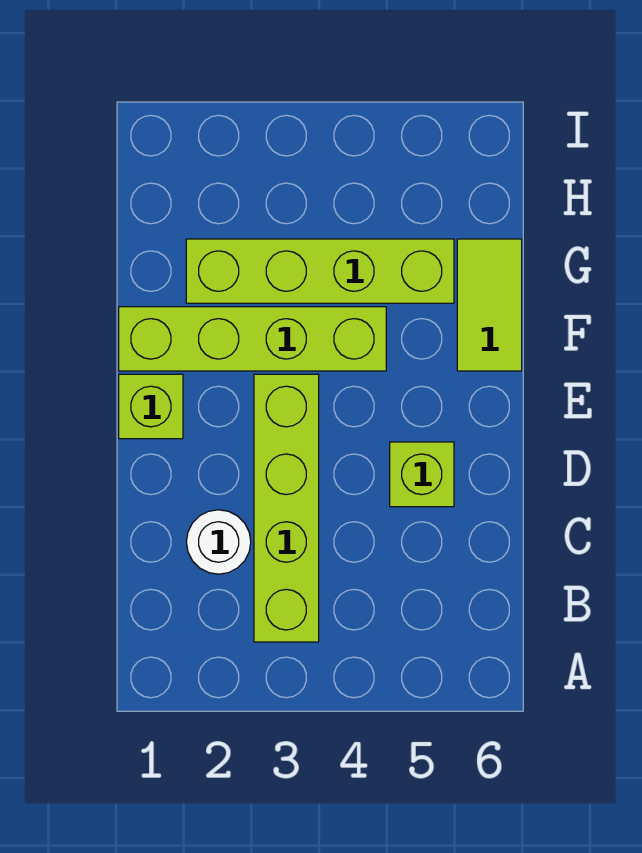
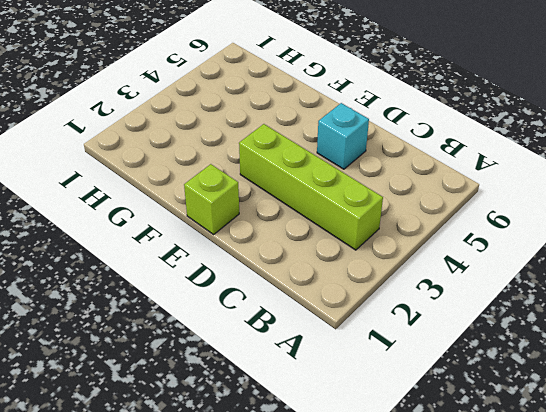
cyan brick D5 level 1 -> lime brick D5 level 1
none -> white round brick C2 level 1
none -> lime brick F1:F4 level 1

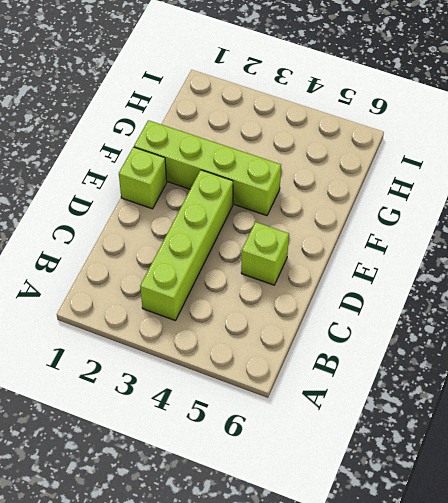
none -> white round brick C2 level 1
none -> lime tile F6:G6 level 1

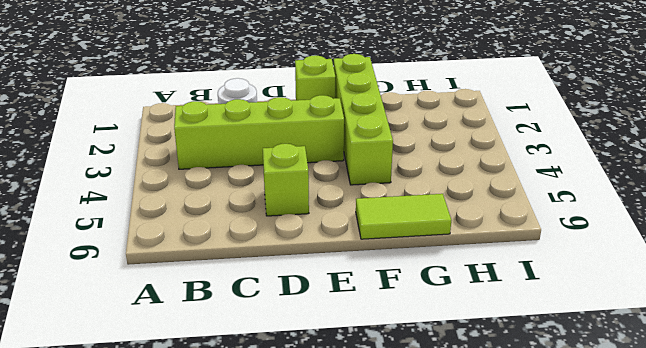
none -> lime brick G2:G5 level 1

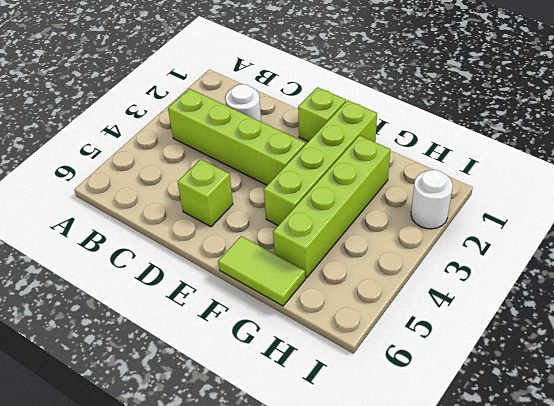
white round brick I2 level 1 -> none

